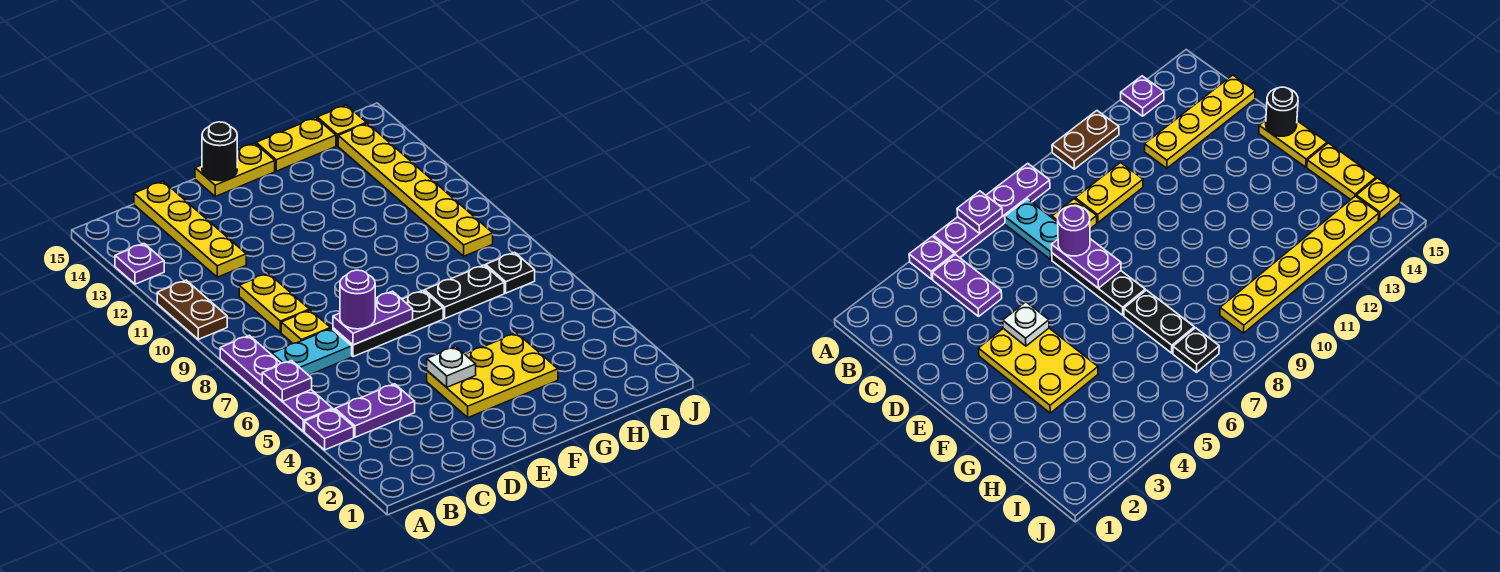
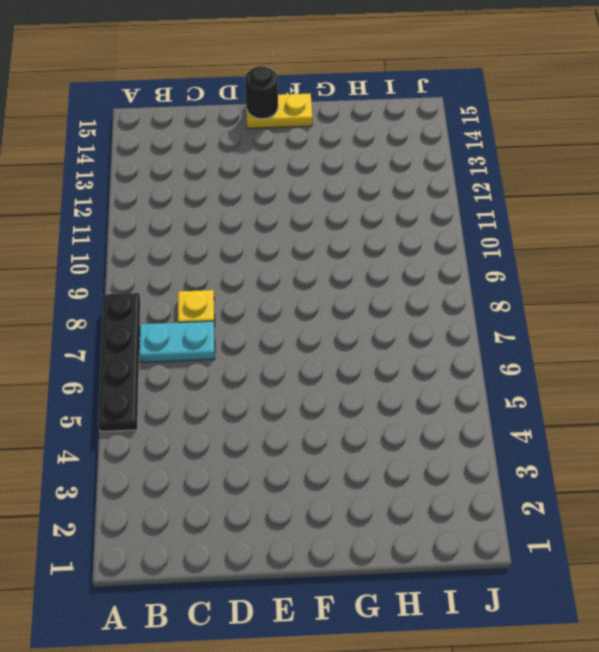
black plate A5:A8 level 1 -> purple plate A5:A8 level 1
none -> purple plate A4 level 1
none -> brown plate A10:A11 level 1
none -> purple plate A13 level 1

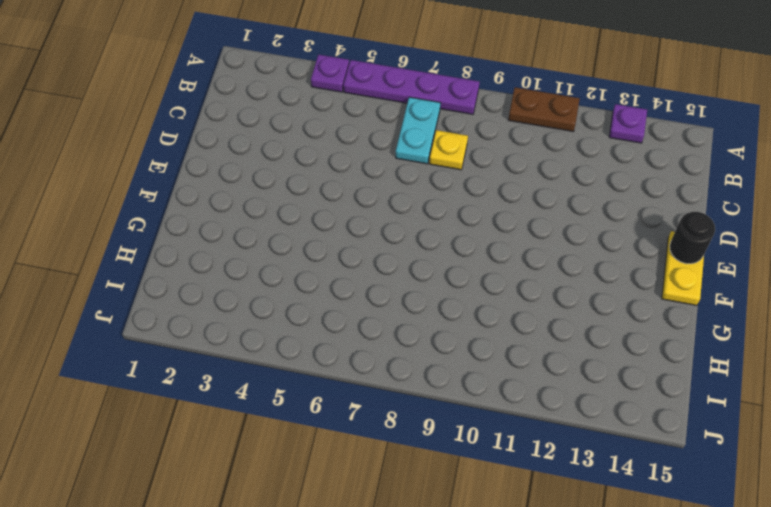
none -> purple plate B4:C4 level 1
none -> yellow plate C9:C10 level 1
none -> yellow plate C12:C15 level 1

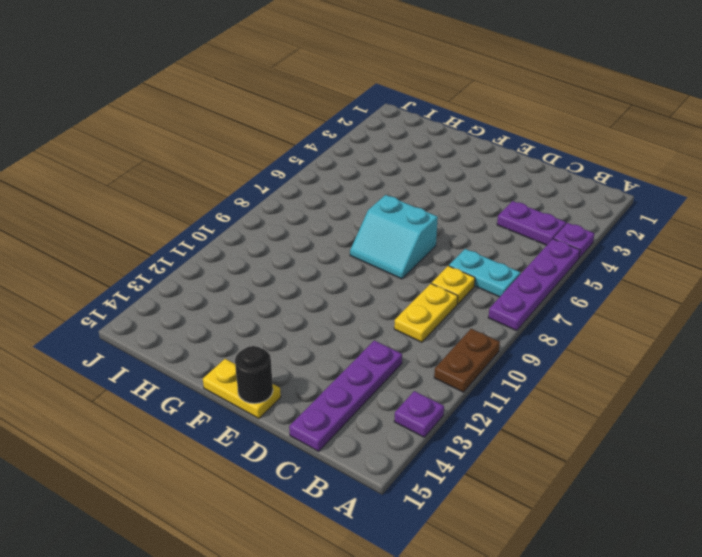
purple plate C12:C15 level 1 -> yellow plate C12:C15 level 1
cyan slope E7:F8 level 1 top 7 -> black plate D7:F7 level 1
none -> yellow plate E3:G4 level 1
none -> black plate G7:H7 level 1
none -> yellow plate G15:H15 level 1

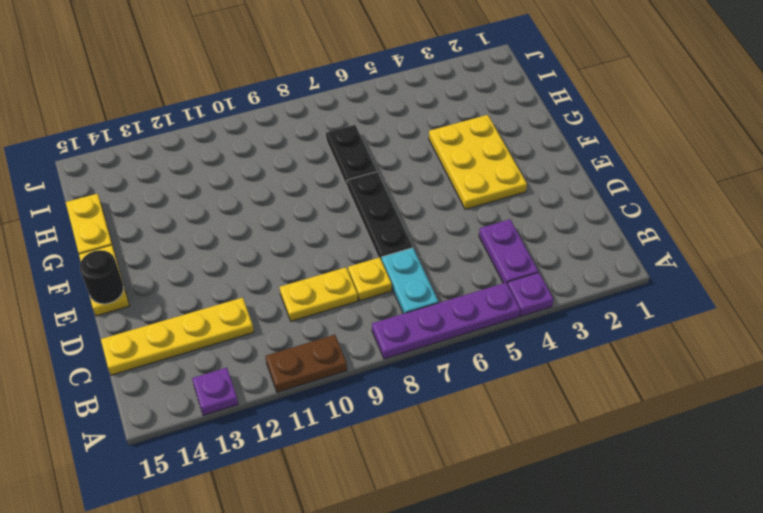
none -> black plate I7 level 1
none -> yellow plate I9:I14 level 1
none -> yellow plate I15 level 1

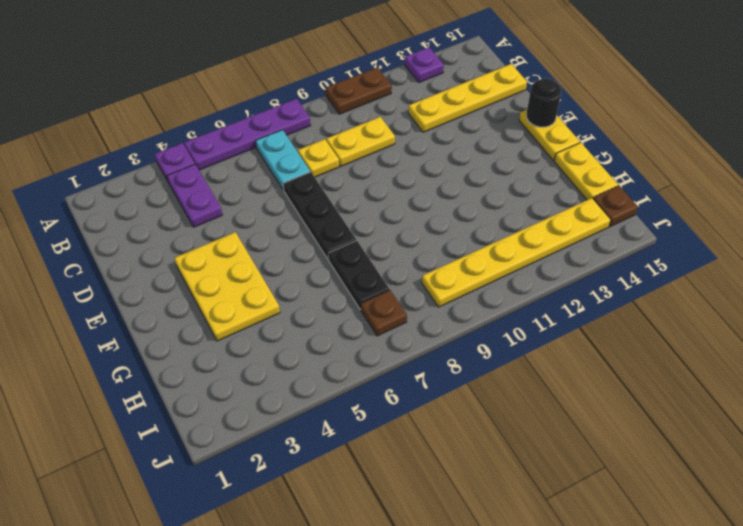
brown plate I7 level 1 -> black plate I7 level 1
brown plate I15 level 1 -> yellow plate I15 level 1
none -> purple plate A6 level 2
none -> purple plate D7:E7 level 2
none -> white plate E4 level 2

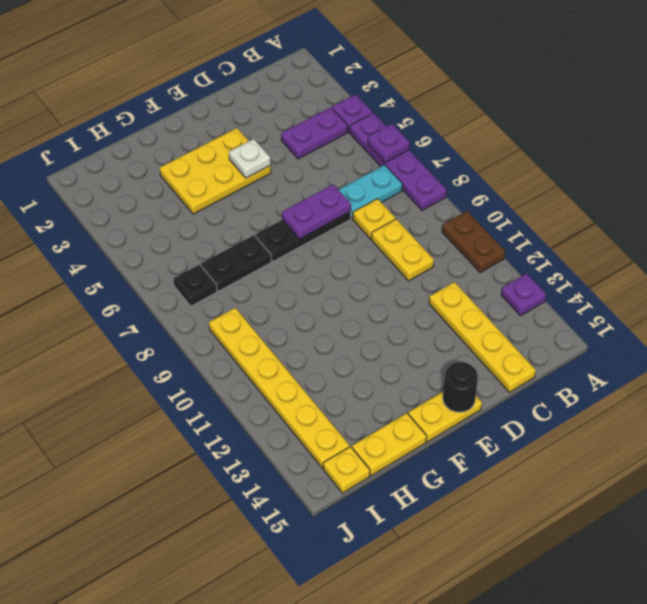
none -> purple round brick D7 level 3

